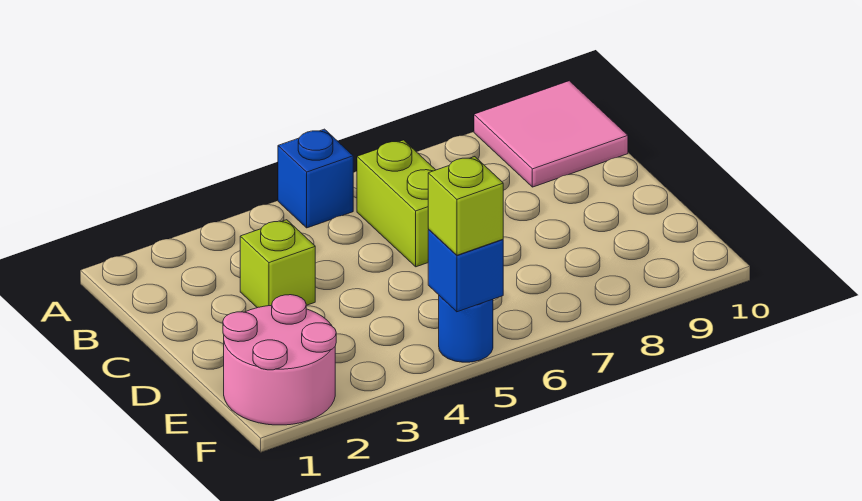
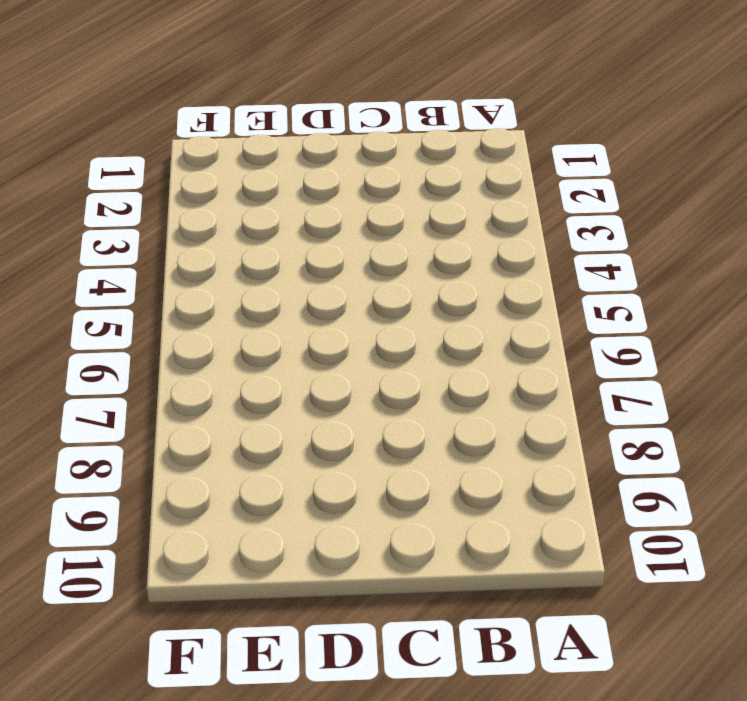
none -> blue brick A5 level 1
none -> pink tile A9:B10 level 1

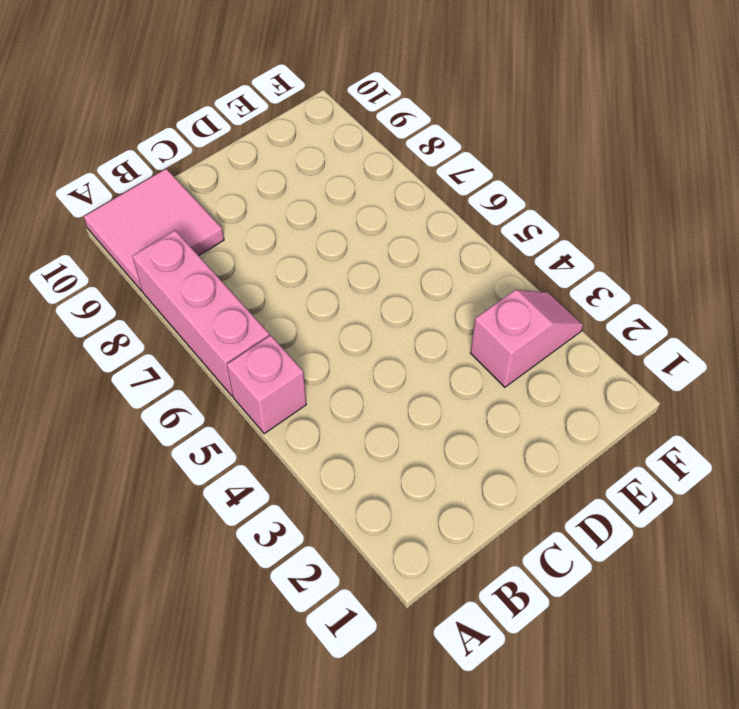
pink brick A5 level 1 -> blue brick A5 level 1
pink brick A6:A8 level 1 -> none
pink slope E3:F3 level 1 top E -> none
none -> lime brick B6:C6 level 1
none -> lime brick C3 level 1

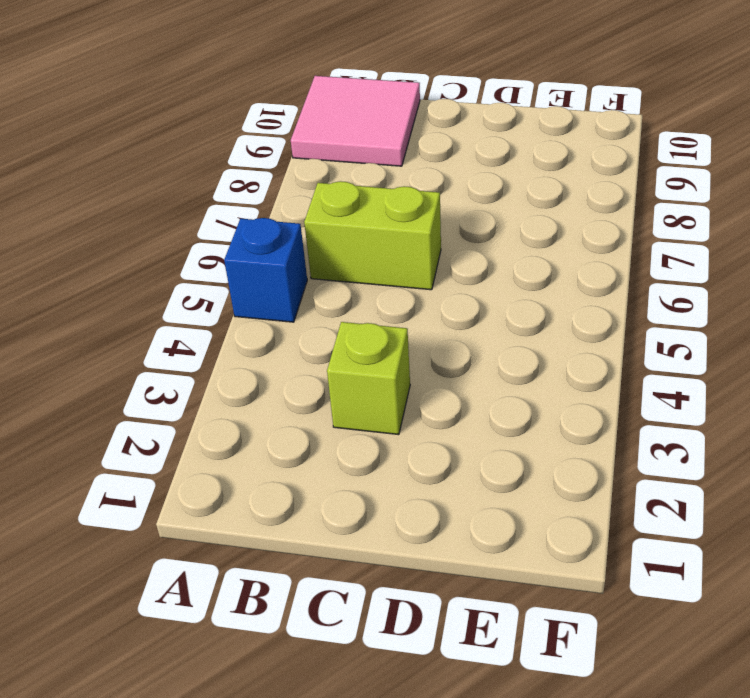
none -> pink round brick E1:F2 level 1
none -> blue round brick F5 level 1

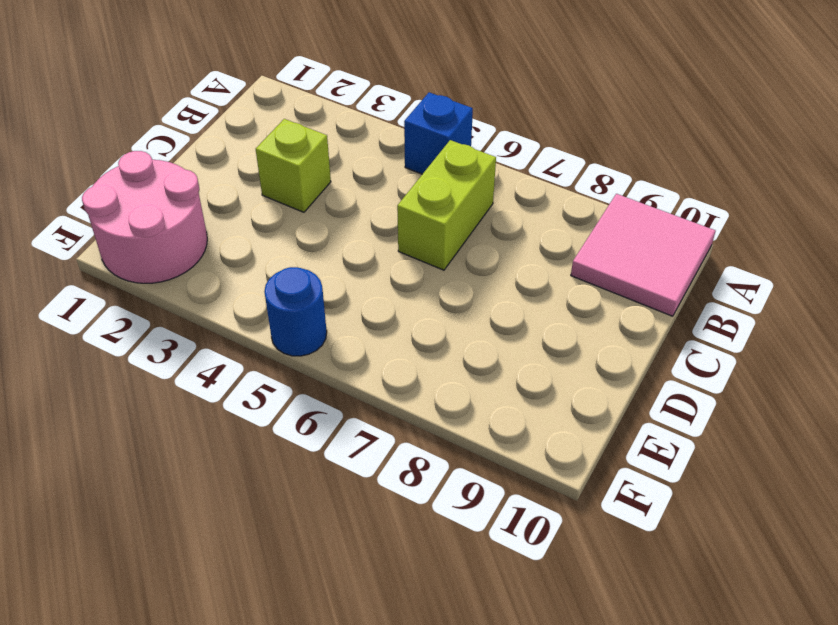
none -> blue brick F5 level 2
none -> lime brick F5 level 3

